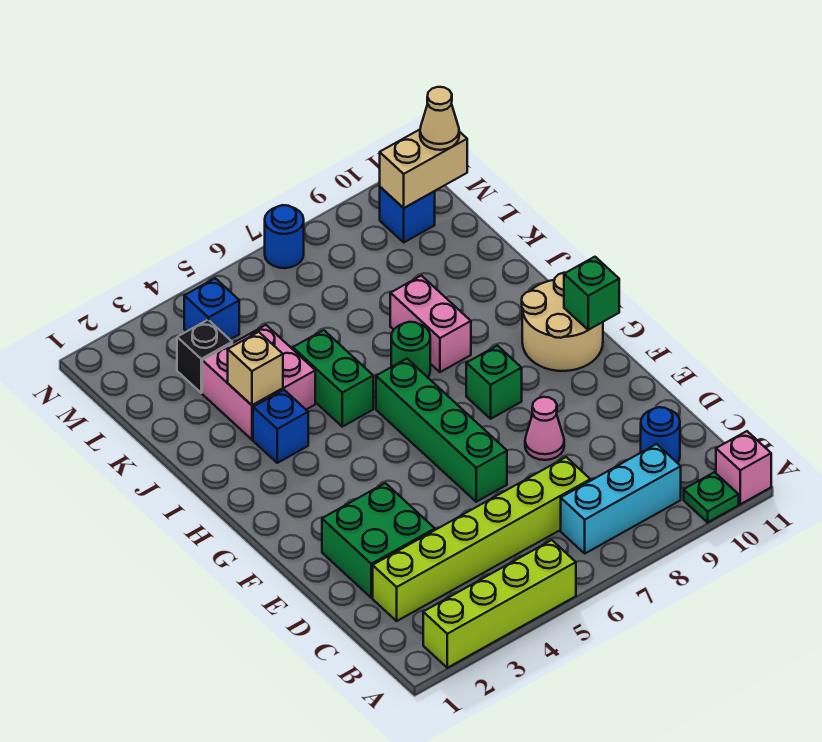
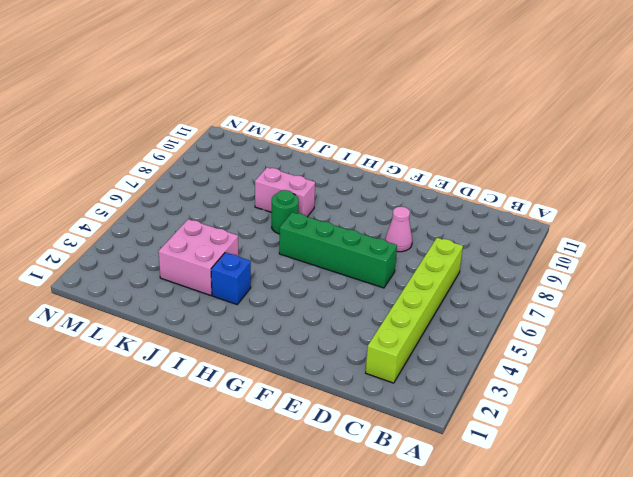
none -> lime brick A2:A5 level 1
none -> green plate A10 level 1
none -> pink brick A11 level 1

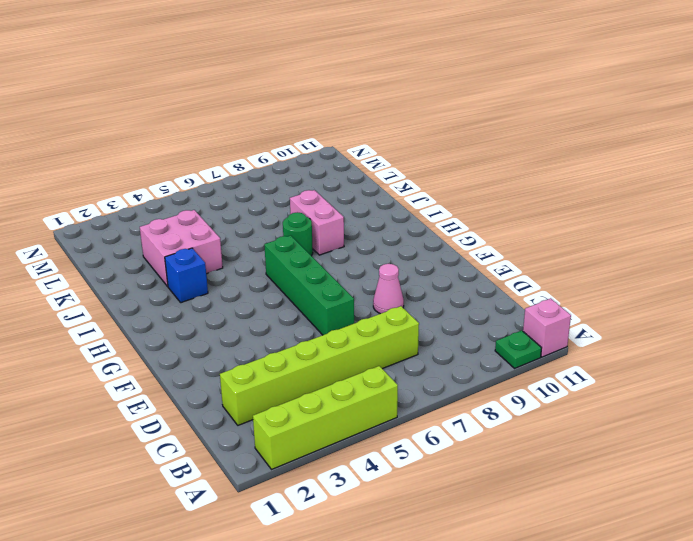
none -> cyan brick B7:B9 level 1
none -> blue round brick C10 level 1
none -> green brick D2:E3 level 1

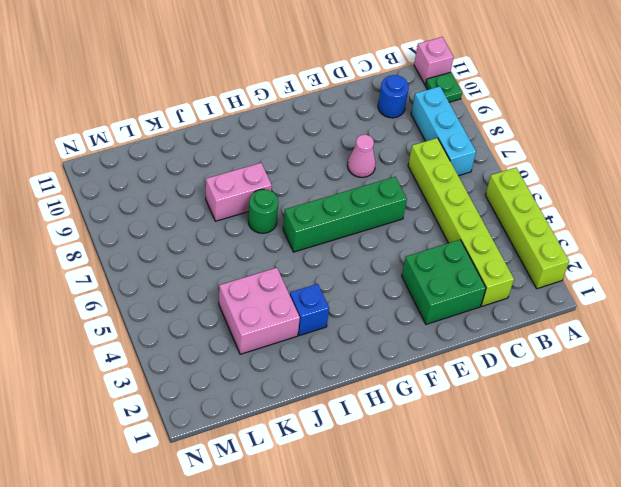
none -> green brick G8 level 1
none -> tan round brick G10:H11 level 1
none -> green brick I5:J5 level 1

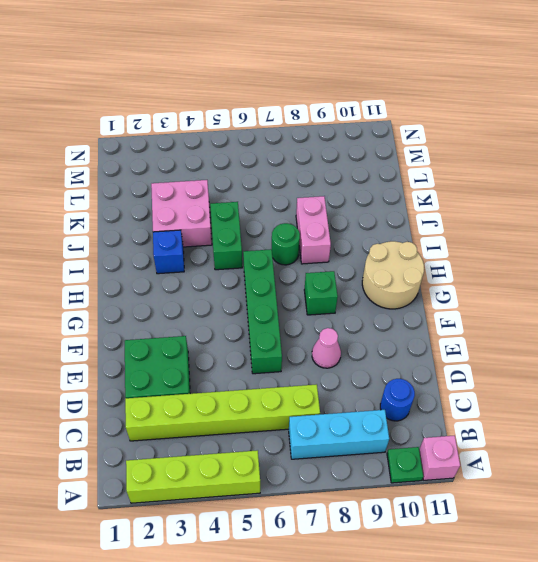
none -> black brick L3 level 1
none -> blue brick M4 level 1
none -> blue brick M10 level 1

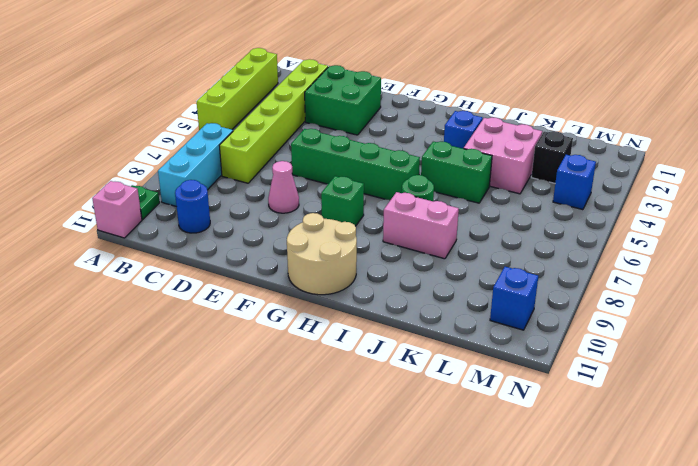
none -> blue round brick N7 level 1
none -> green brick G11 level 2
none -> tan brick J3 level 2

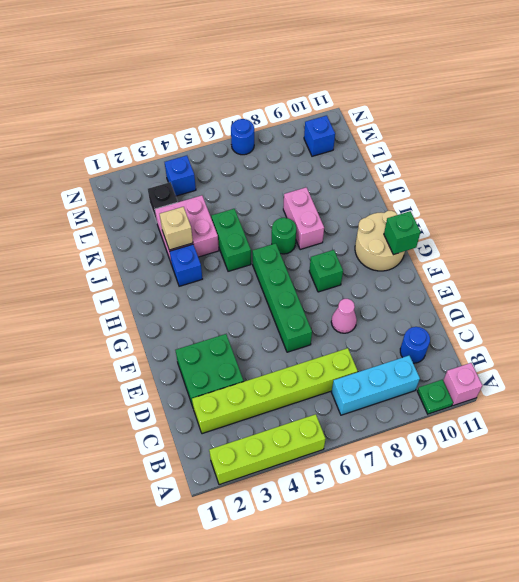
none -> tan brick M10:M11 level 2
none -> tan cone M11 level 3

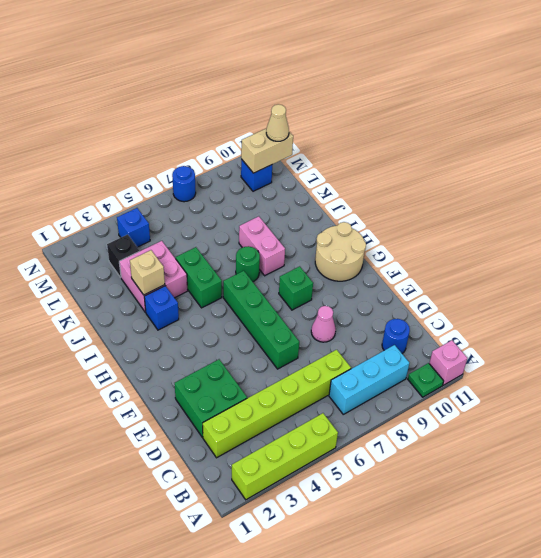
none -> green brick G11 level 2

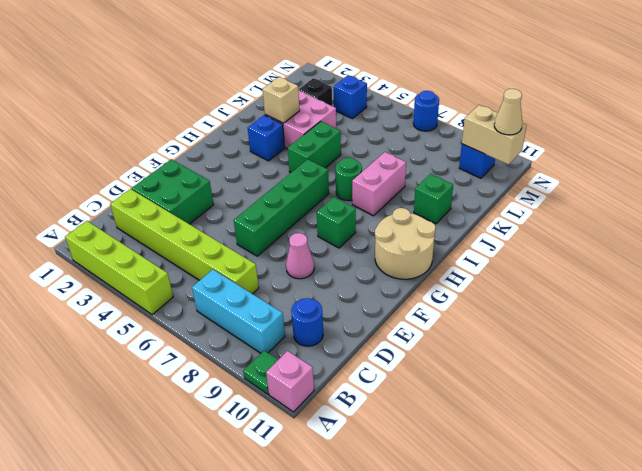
green brick J10 level 1 -> green brick G11 level 2

